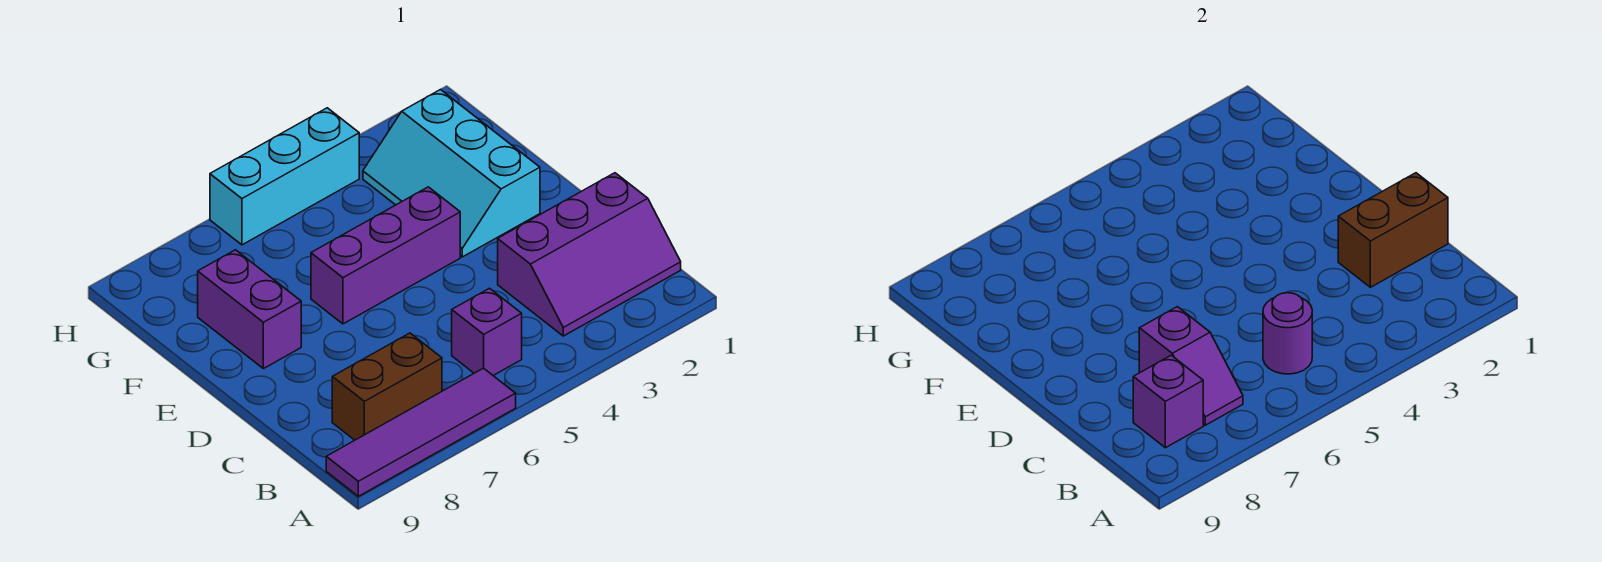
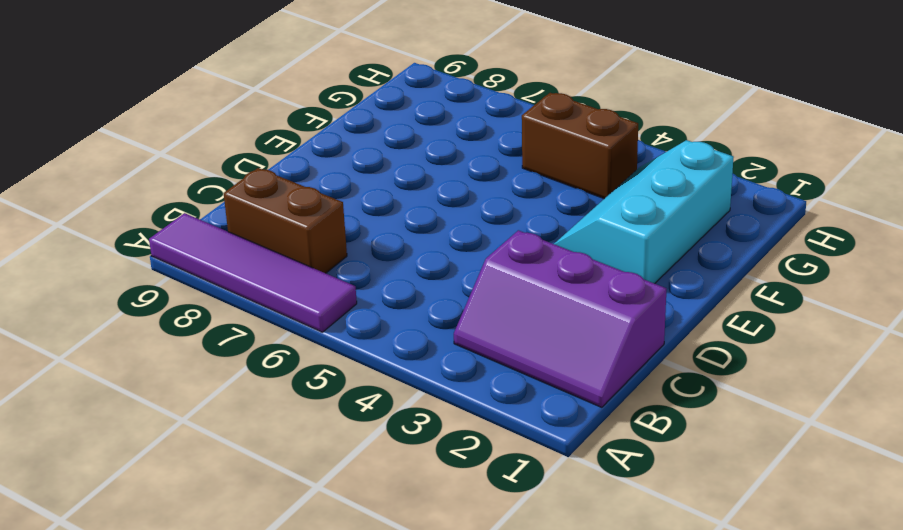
brown brick G4:G5 level 1 -> brown brick C1:C2 level 2
none -> purple brick B5 level 1
none -> purple brick E4:E6 level 1
none -> purple brick E8:F8 level 1

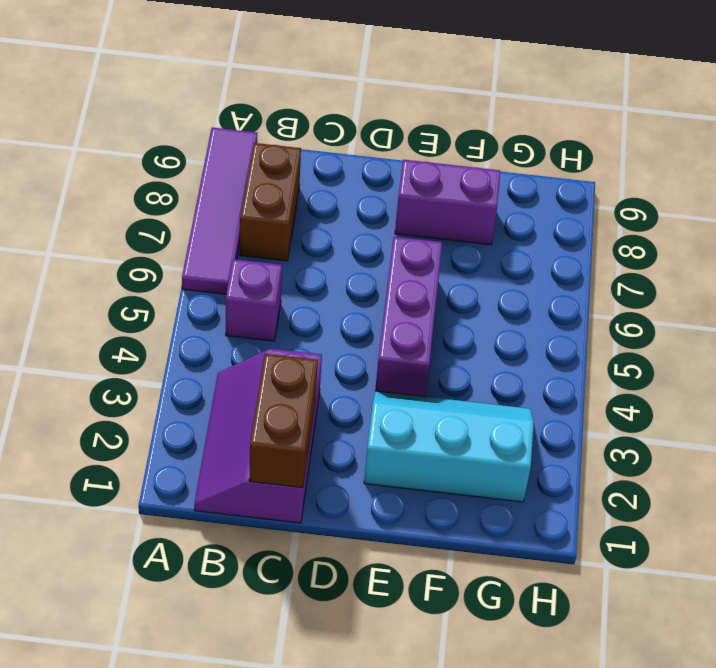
none -> cyan brick H4:H6 level 1
none -> purple round brick B5 level 2
none -> purple slope B7:C7 level 2 top C

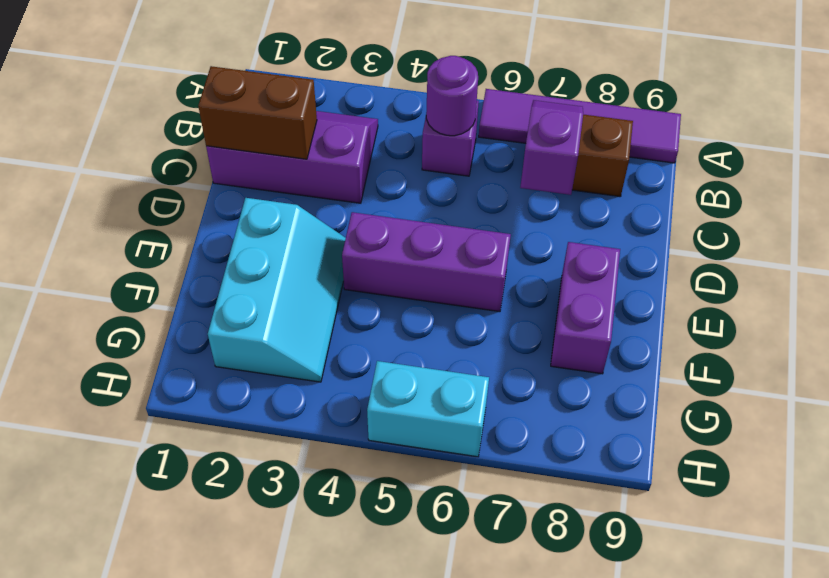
cyan brick H5:H6 level 1 -> cyan brick H4:H6 level 1
none -> purple brick B8 level 2

